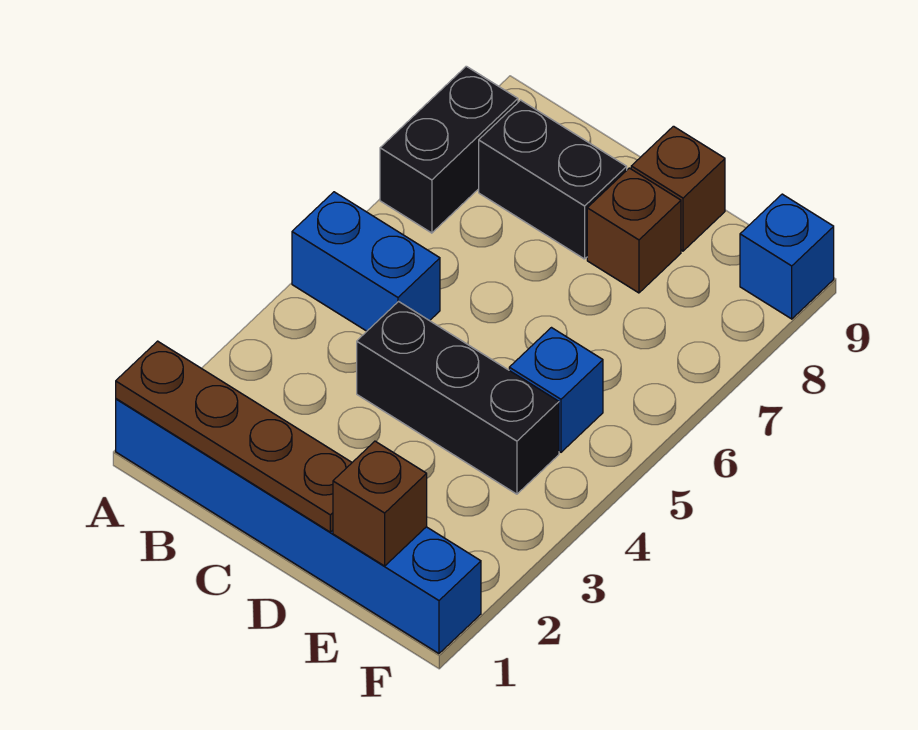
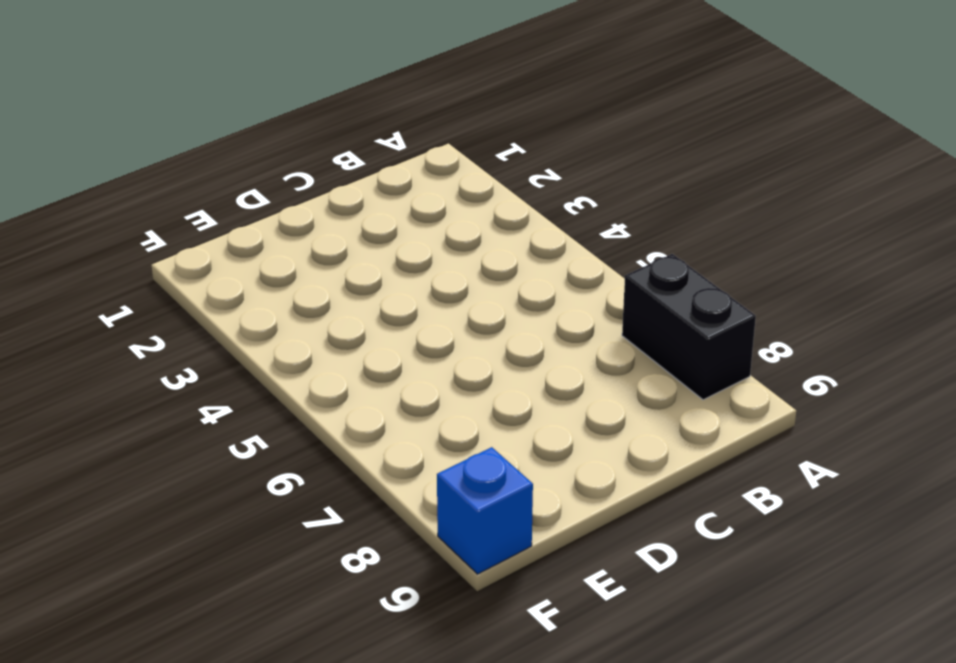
none -> blue brick A1:F1 level 1
none -> blue brick A5:B5 level 1

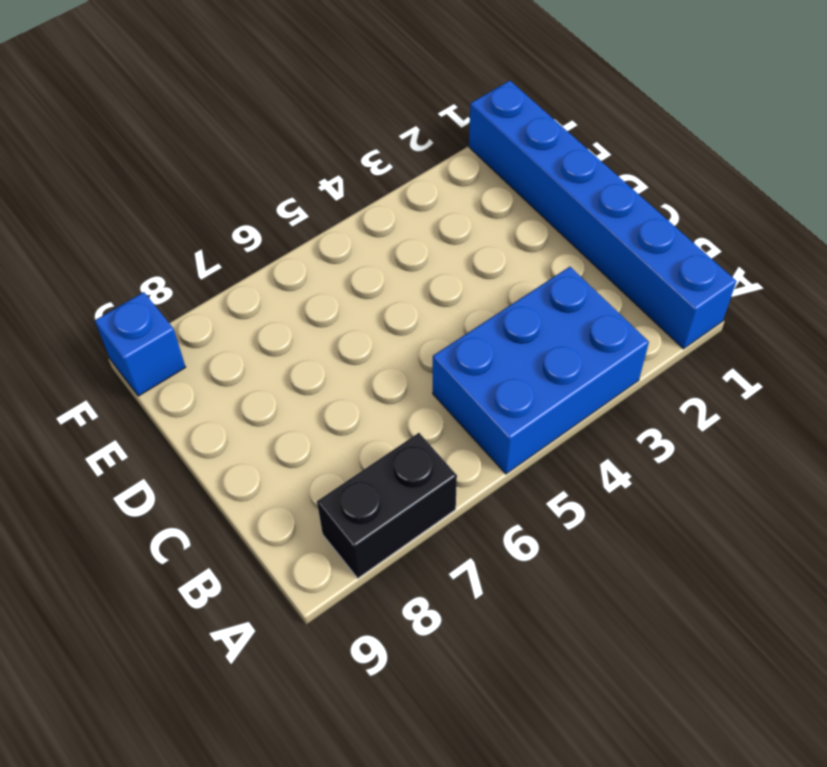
blue brick A3:B5 level 1 -> blue brick A5:B5 level 1
none -> black brick B8:C8 level 1
none -> black brick C4:E4 level 1

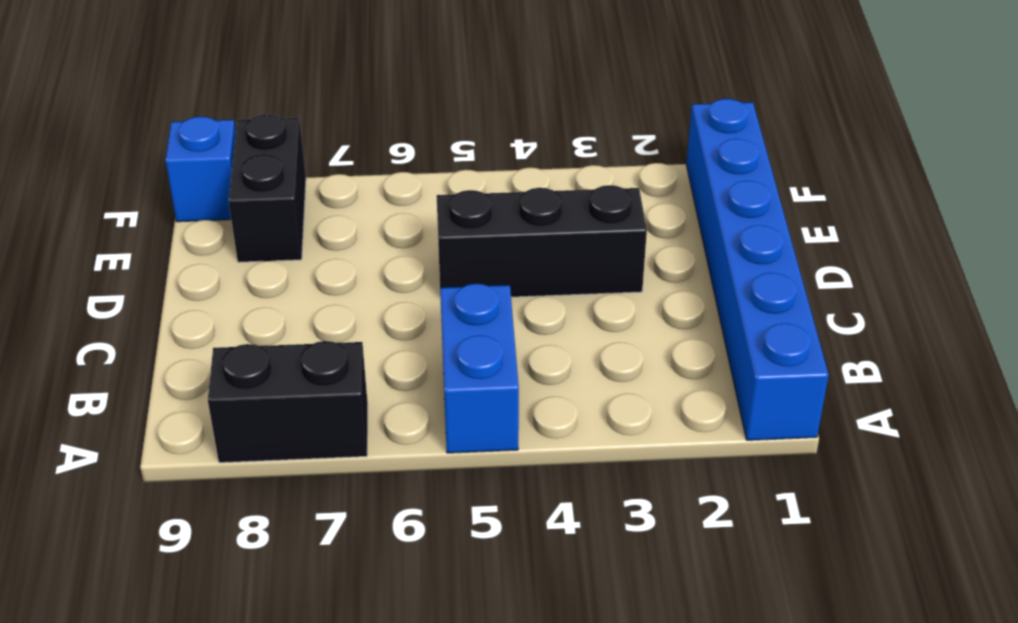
black brick D3:D5 level 1 -> black brick C4:E4 level 1
black brick E8:F8 level 1 -> black brick B8:C8 level 1
none -> brown brick D8 level 1
none -> brown brick D9 level 1

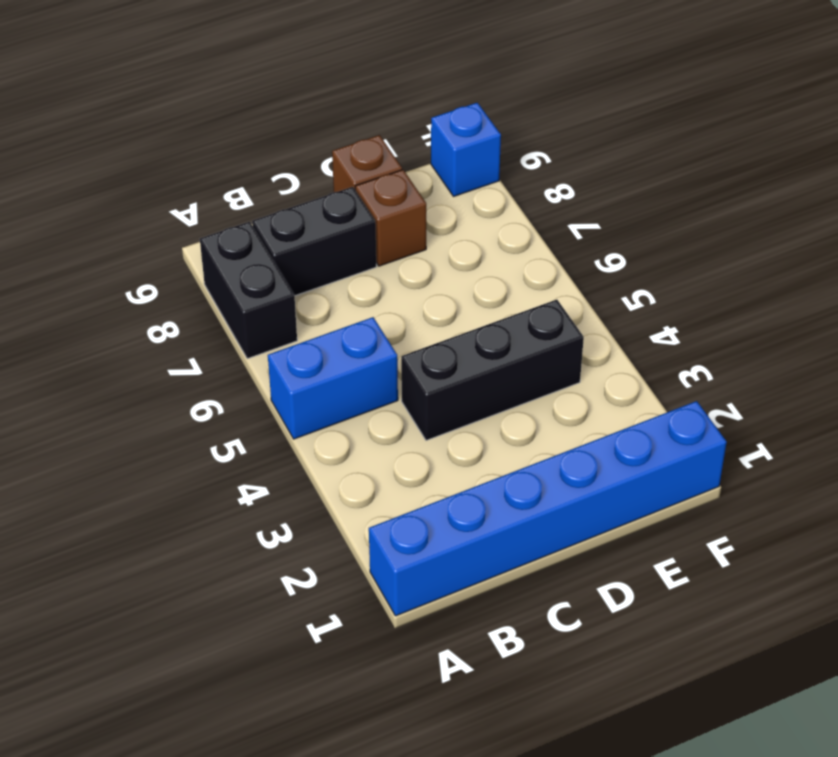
none -> blue brick E5 level 1
none -> brown plate A1:D1 level 2

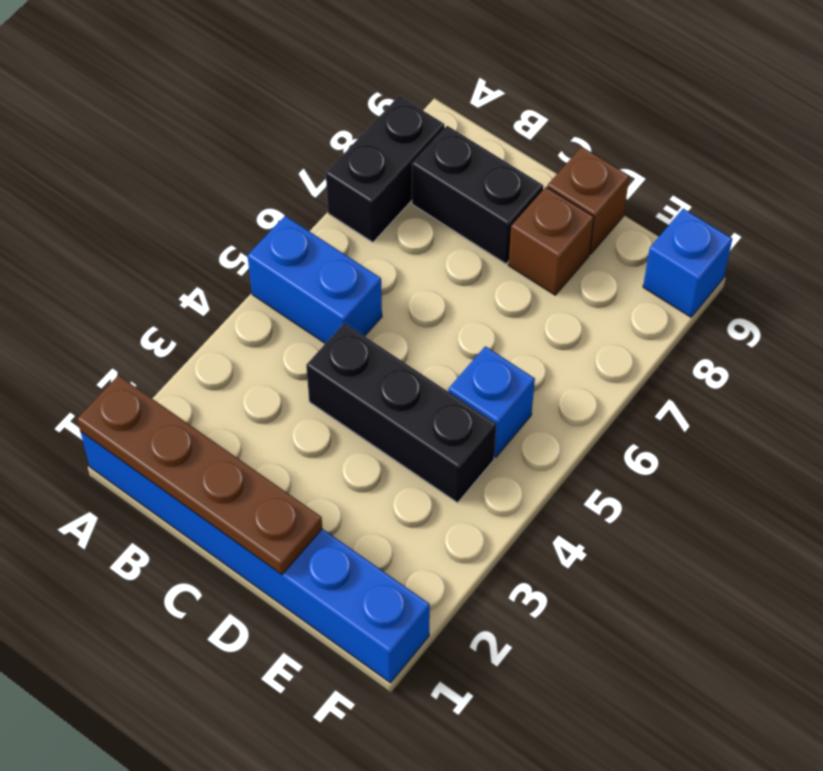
none -> brown brick E1 level 2

